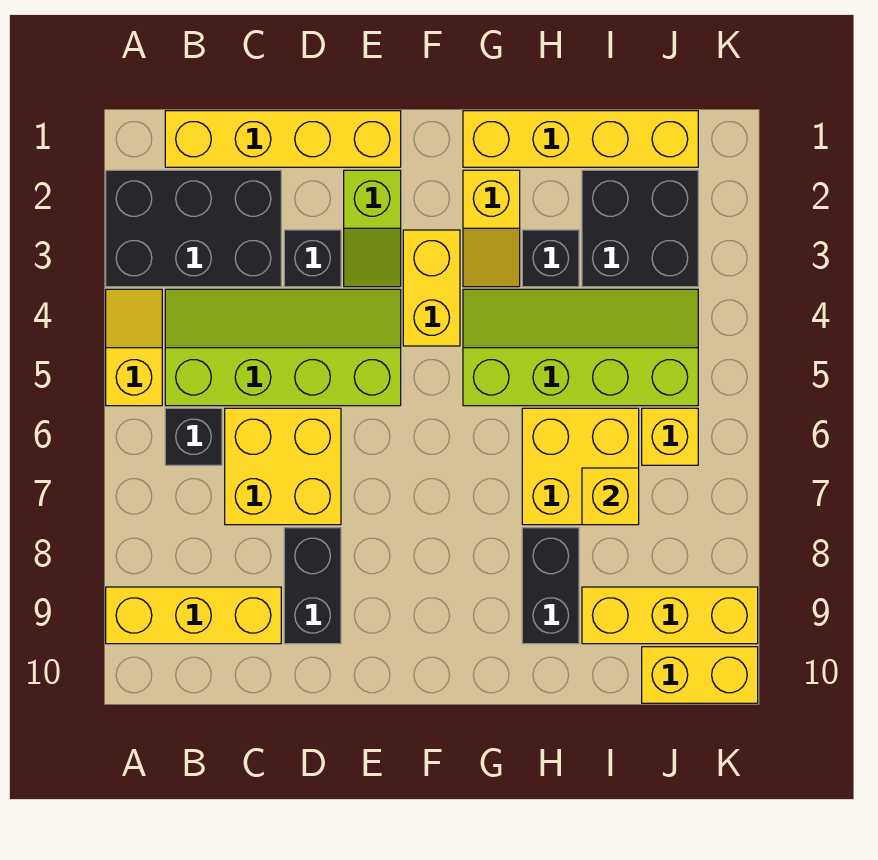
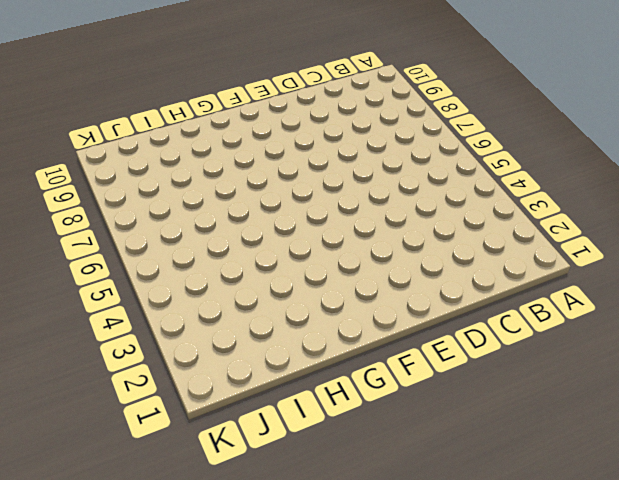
none -> black brick A2:C3 level 1
none -> yellow slope A4:A5 level 1 top 5
none -> yellow brick A9:C9 level 1

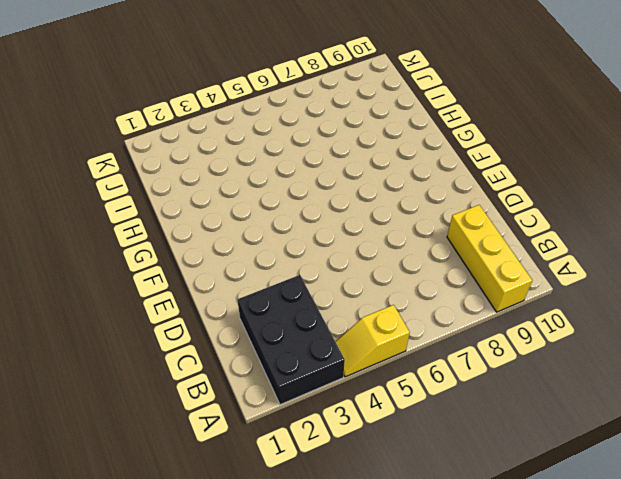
none -> yellow brick B1:E1 level 1
none -> lime slope B4:E5 level 1 top 5
none -> black brick B6 level 1

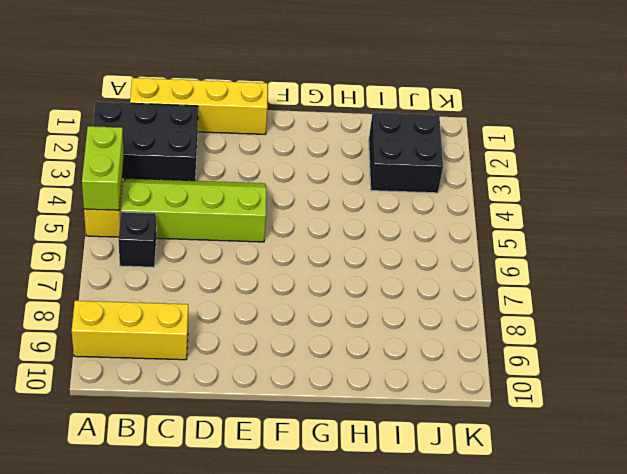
lime brick A4:A5 level 2 -> none
none -> yellow brick C6:D7 level 1
none -> black brick D3 level 1
none -> black brick D8:D9 level 1

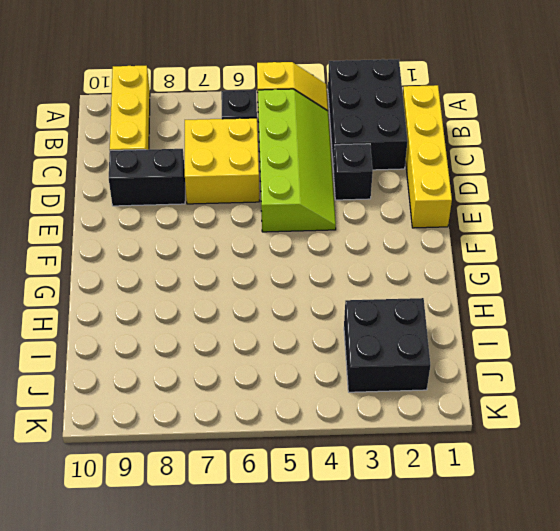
none -> lime slope E2:E3 level 1 top 2
none -> yellow brick F3:F4 level 1
none -> yellow brick G1:J1 level 1

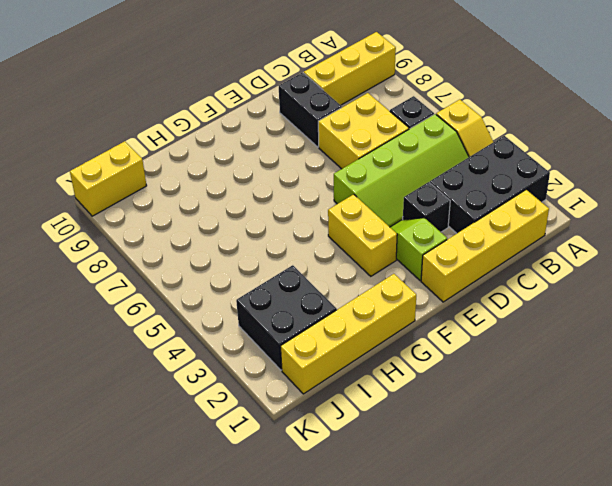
none -> yellow slope G2:G3 level 1 top 2
none -> lime slope G4:J5 level 1 top 5
none -> black brick H3 level 1

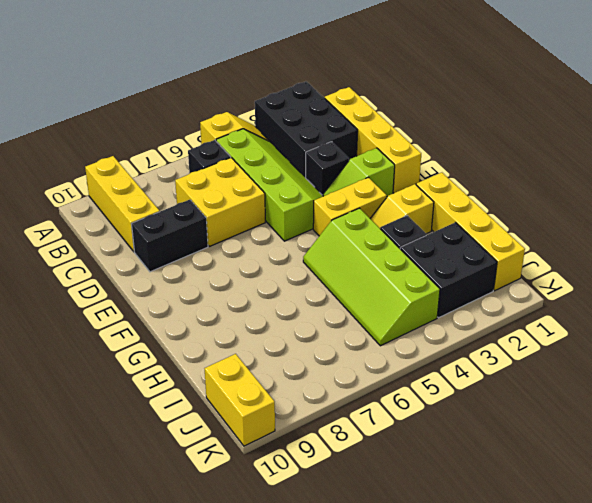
lime slope G4:J5 level 1 top 4 -> lime slope G4:J5 level 1 top 5
none -> yellow brick H6:I7 level 1
none -> black brick H8:H9 level 1
none -> yellow brick I9:K9 level 1

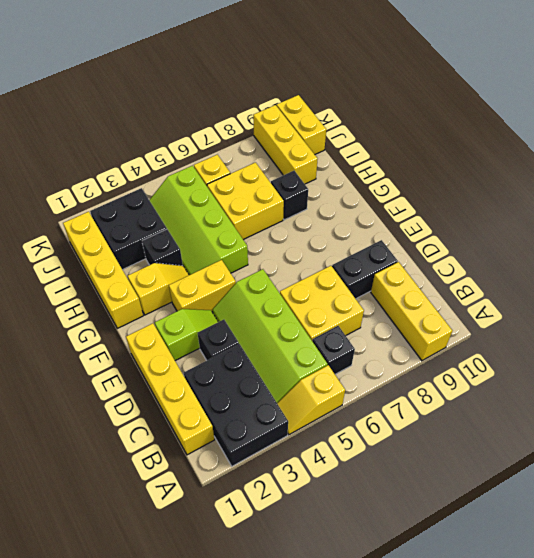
black brick H8 level 1 -> black brick H8:H9 level 1
none -> yellow brick I7 level 2

